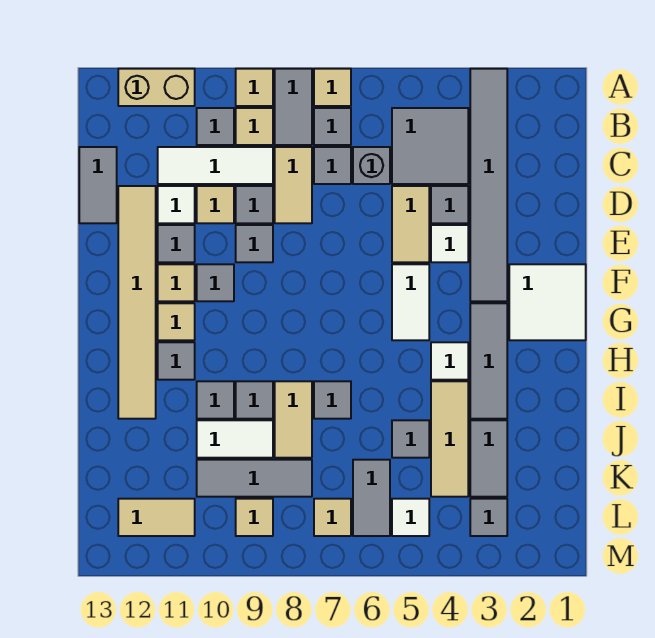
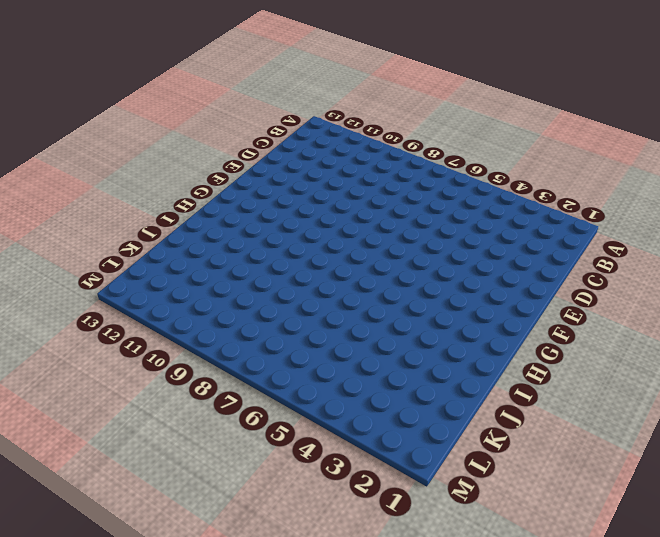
none -> grey tile A3:F3 level 1
none -> tan tile A7 level 1
none -> grey tile A8:B8 level 1
none -> tan tile A9 level 1

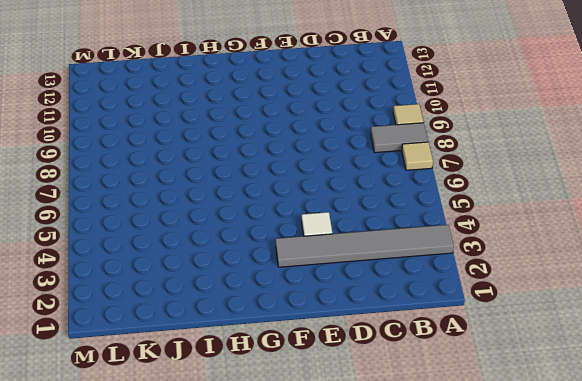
none -> tan brick A11:A12 level 1
none -> grey tile B4:C5 level 1
none -> grey tile B7 level 1
none -> tan tile B9 level 1

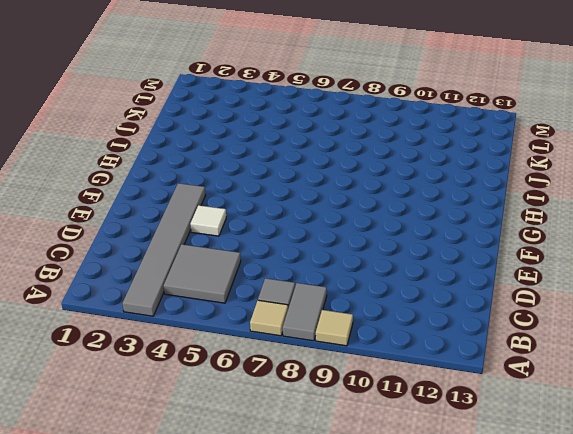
none -> tan brick A11:A12 level 1
none -> tan tile B9 level 1
none -> grey tile B10 level 1
none -> grey brick C6 level 1

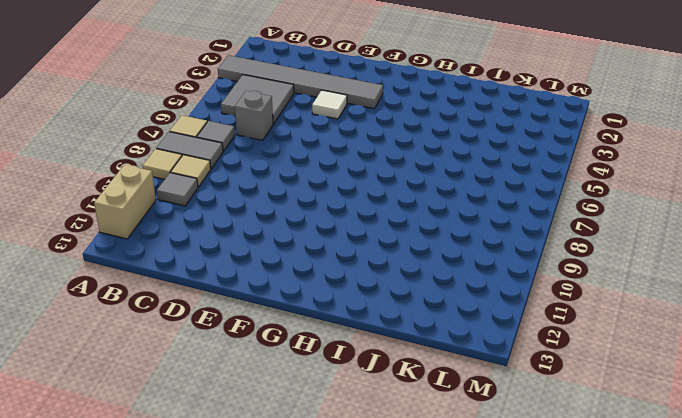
none -> grey tile C7 level 1
none -> tan tile C8:D8 level 1
none -> white tile C9:C11 level 1
none -> grey tile C13:D13 level 1

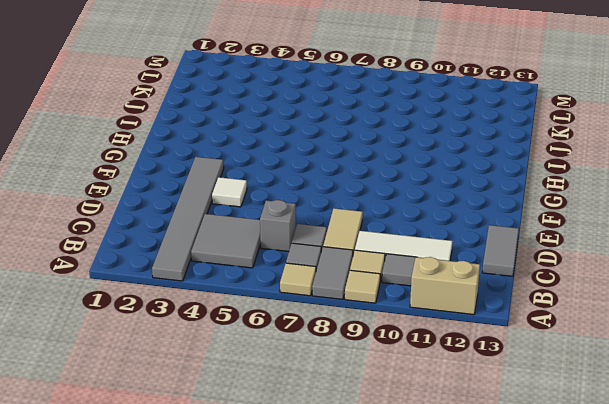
none -> grey tile D4 level 1
none -> tan tile D5:E5 level 1
none -> grey tile D9 level 1
none -> tan tile D10 level 1

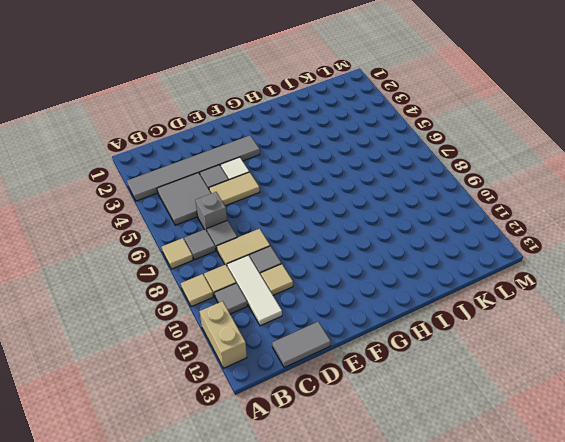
none -> grey tile A8:B8 level 1
none -> white tile D11 level 1
none -> tan tile D12:I12 level 1
none -> grey tile E9 level 1

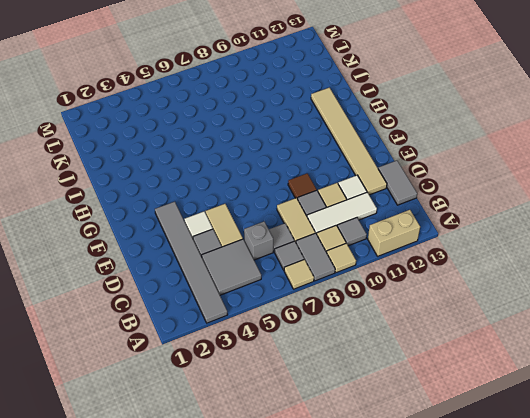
brown tile E9 level 1 -> grey tile E9 level 1
none -> grey tile E11 level 1
none -> white tile F1:G2 level 1
none -> white tile F5:G5 level 1
none -> grey tile F10 level 1

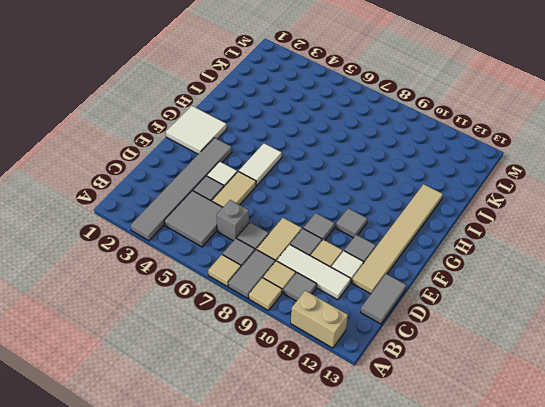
none -> tan tile F11 level 1
none -> grey tile G3:I3 level 1
none -> tan tile G11 level 1
none -> white tile H4 level 1

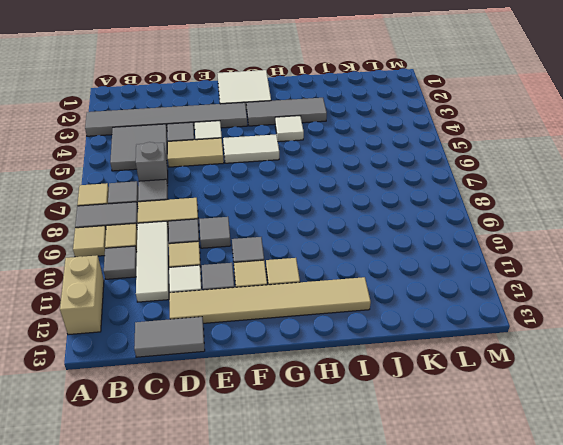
none -> grey tile H11 level 1
none -> tan tile I4:K4 level 1
none -> grey tile I7 level 1
none -> tan tile I8:J8 level 1

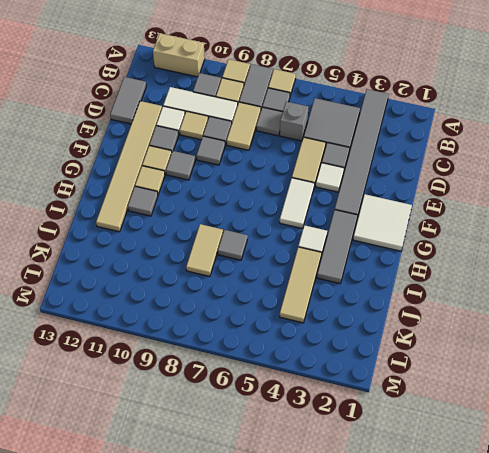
none -> grey tile I9 level 1
none -> grey tile I10 level 1
none -> grey tile J3:K3 level 1
none -> grey tile J5 level 1

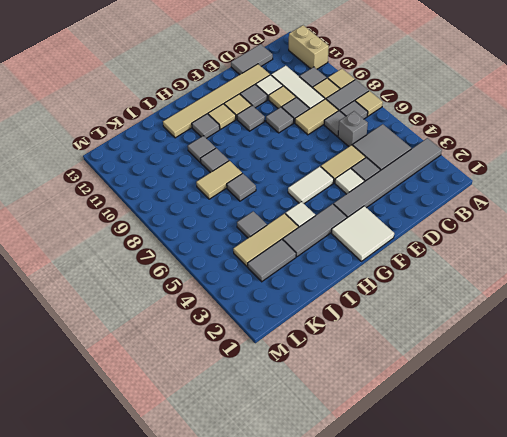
none -> white tile J9:J10 level 1
none -> grey tile K6:L6 level 1
none -> grey tile K8:K10 level 1
none -> grey tile L3 level 1

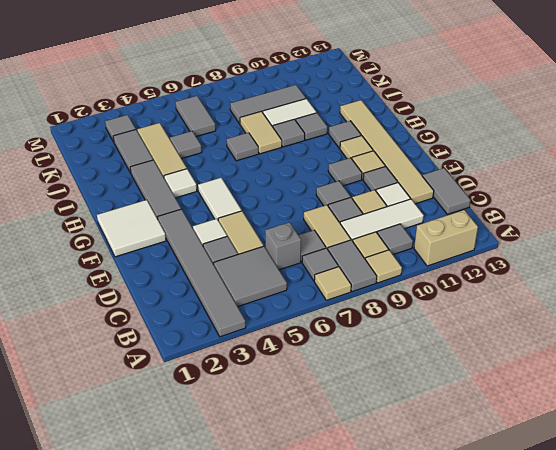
none -> white tile L5 level 1
none -> tan tile L7 level 1
none -> tan tile L9 level 1
none -> tan tile L11:L12 level 1

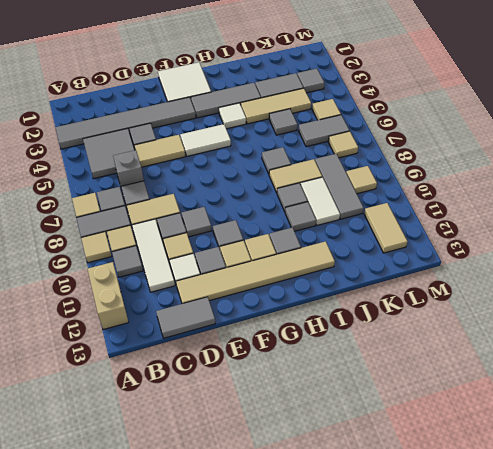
tan tile L5 level 1 -> white tile L5 level 1
none -> white tile E4 level 1

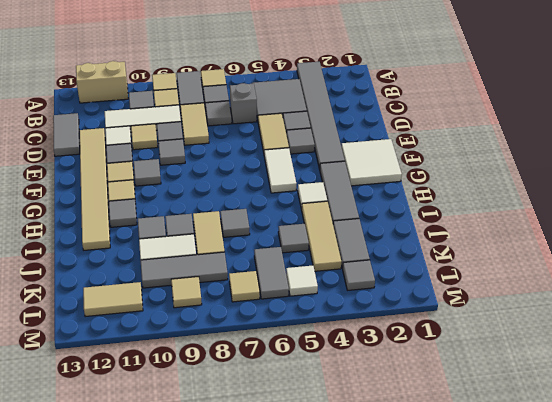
grey tile E4 level 1 -> white tile E4 level 1

